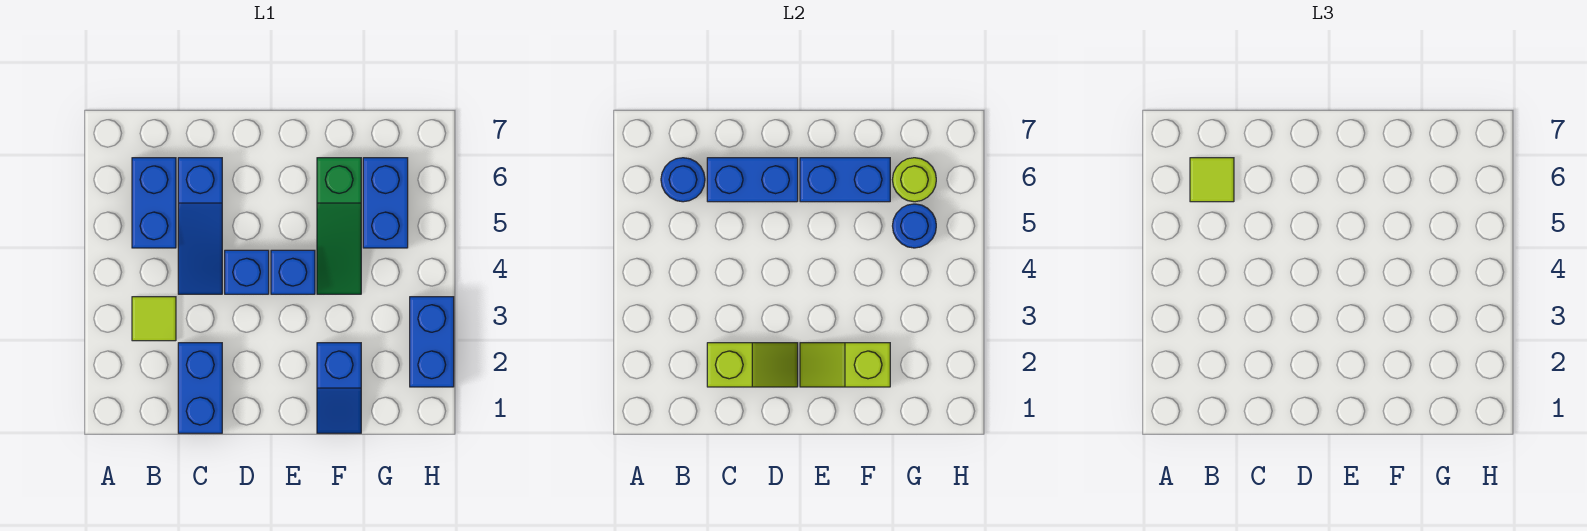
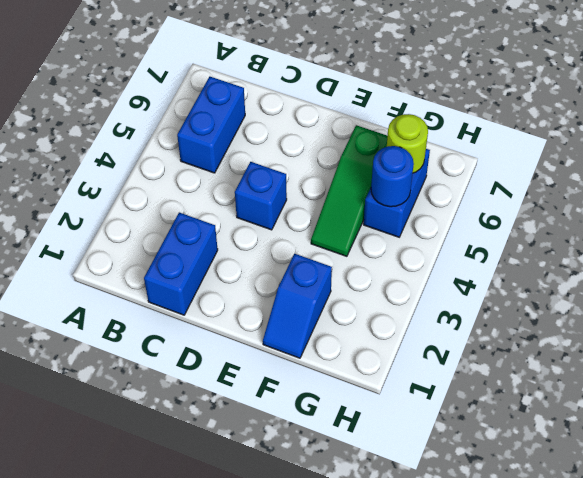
none -> lime tile B3 level 1
none -> blue slope C4:C6 level 1 top 6
none -> blue brick E4 level 1

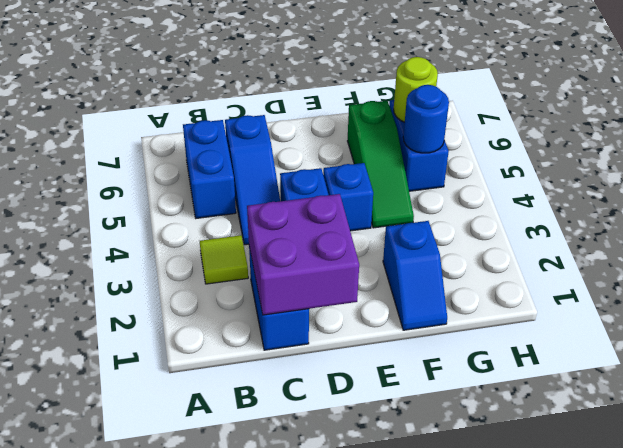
purple brick C1:D2 level 2 -> lime slope C2:D2 level 2 top C
none -> blue brick H2:H3 level 1
none -> blue round brick B6 level 2
none -> blue brick C6:D6 level 2

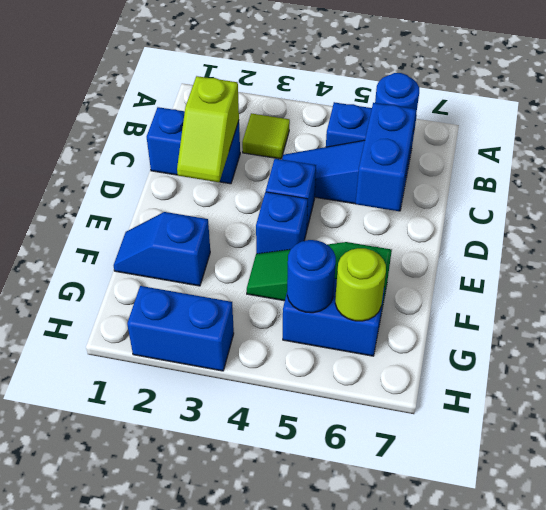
none -> lime slope E2:F2 level 2 top F
none -> blue brick E6:F6 level 2
none -> lime tile B6 level 3

